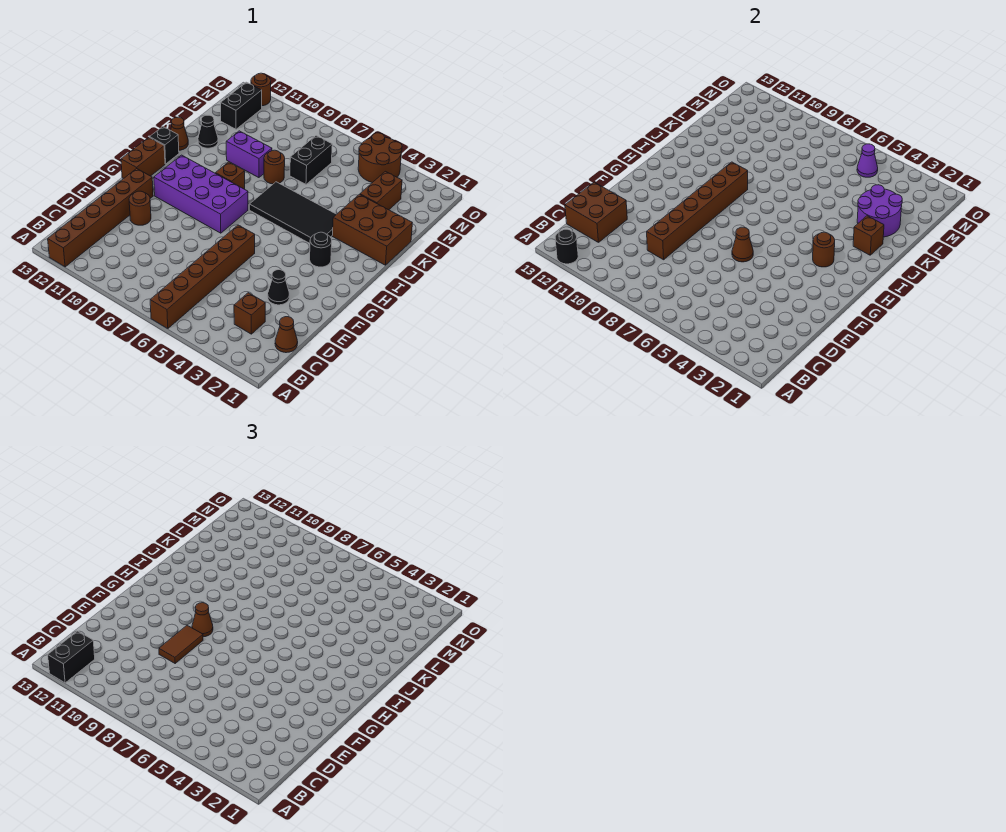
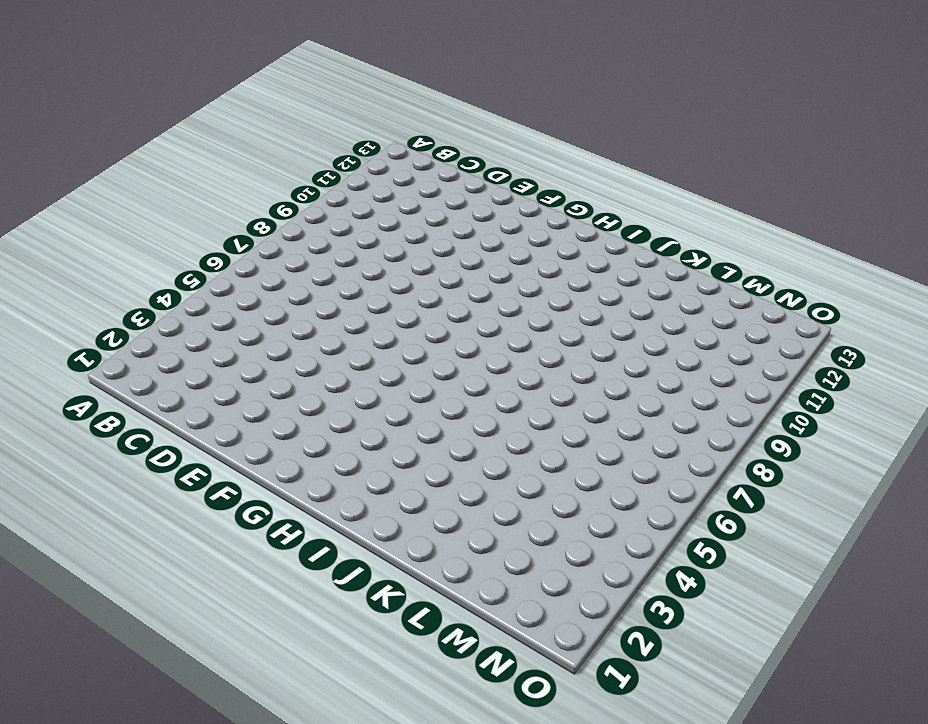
none -> brown brick A6:F6 level 1
none -> brown brick A12:F12 level 1
none -> brown cone C1 level 1
none -> brown brick C3 level 1

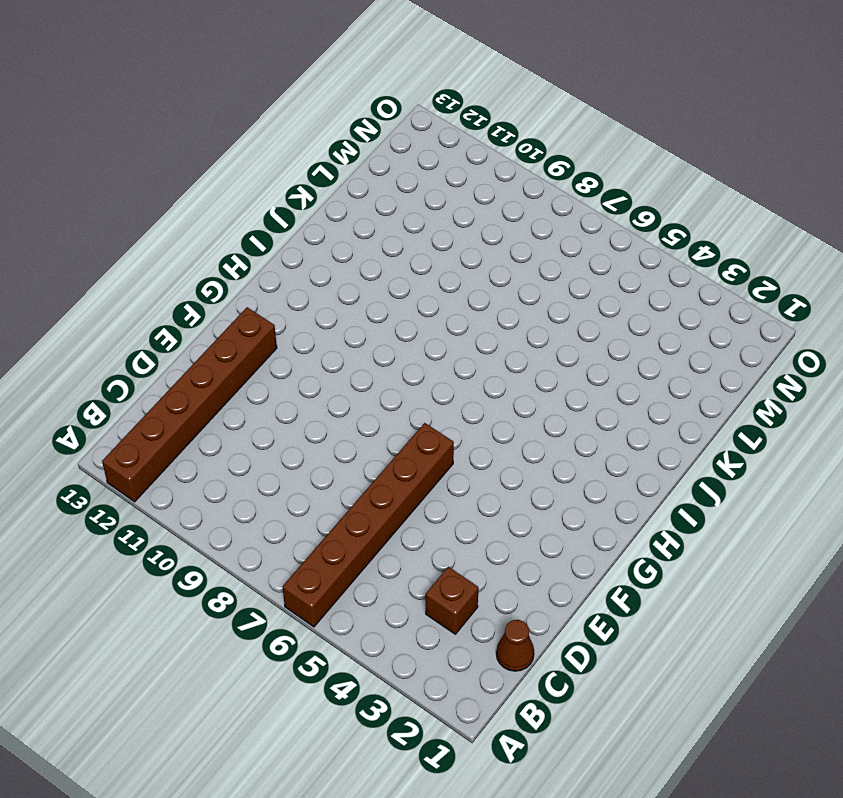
none -> black cone E3 level 1
none -> brown round brick E11 level 1
none -> purple brick G8:H11 level 1
none -> brown brick G13:H13 level 1

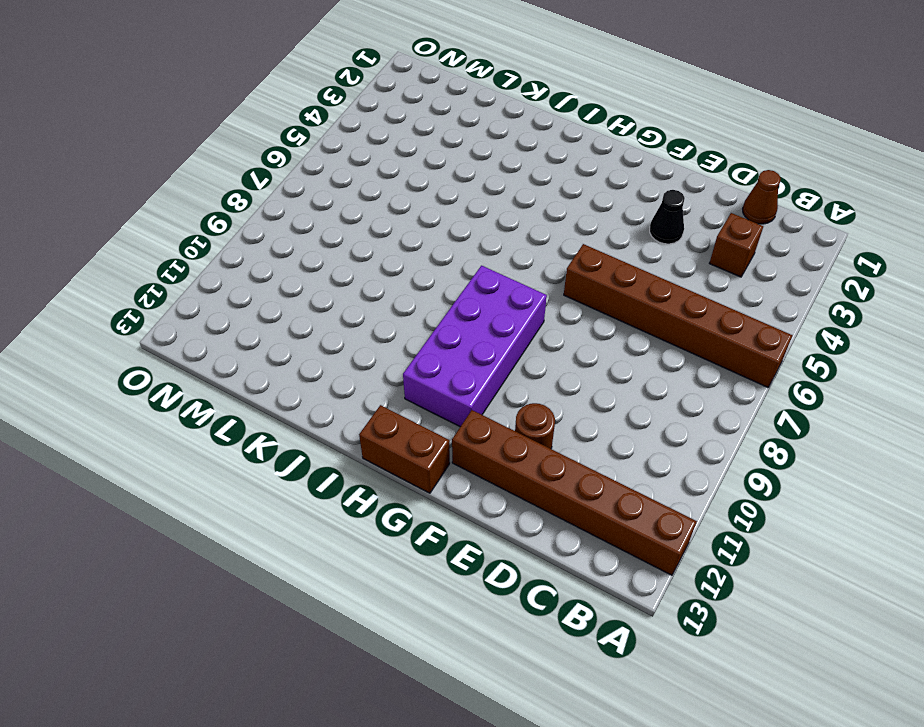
none -> black round brick H3 level 1
none -> black tile I4:J7 level 1
none -> brown brick I9 level 1
none -> black brick I13 level 1

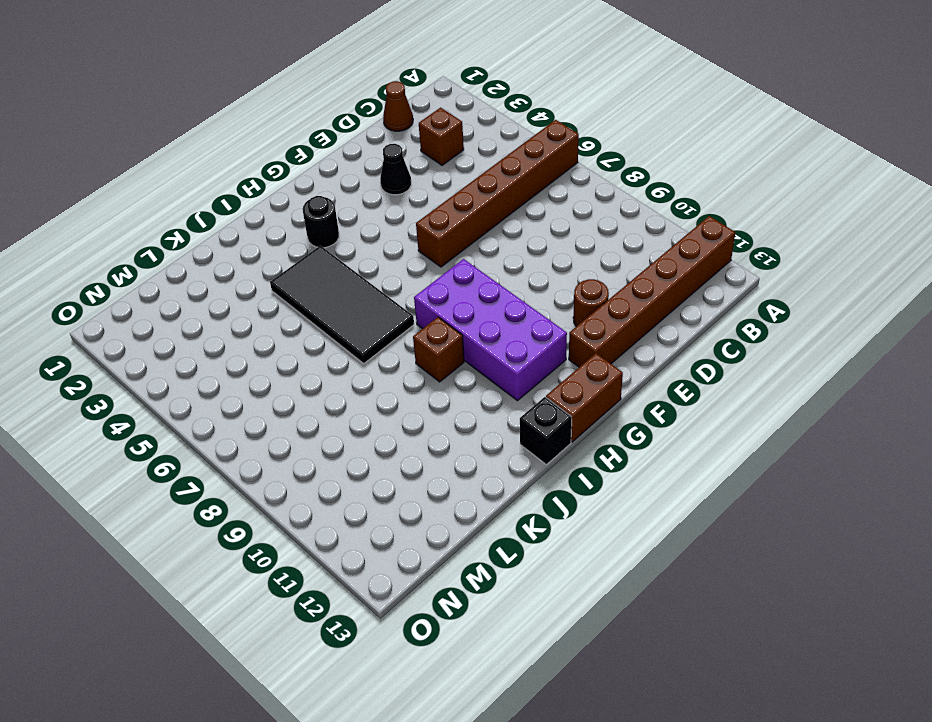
none -> brown brick J1:K3 level 1
none -> brown cone J13 level 1
none -> brown round brick K8 level 1
none -> purple brick K9:K10 level 1

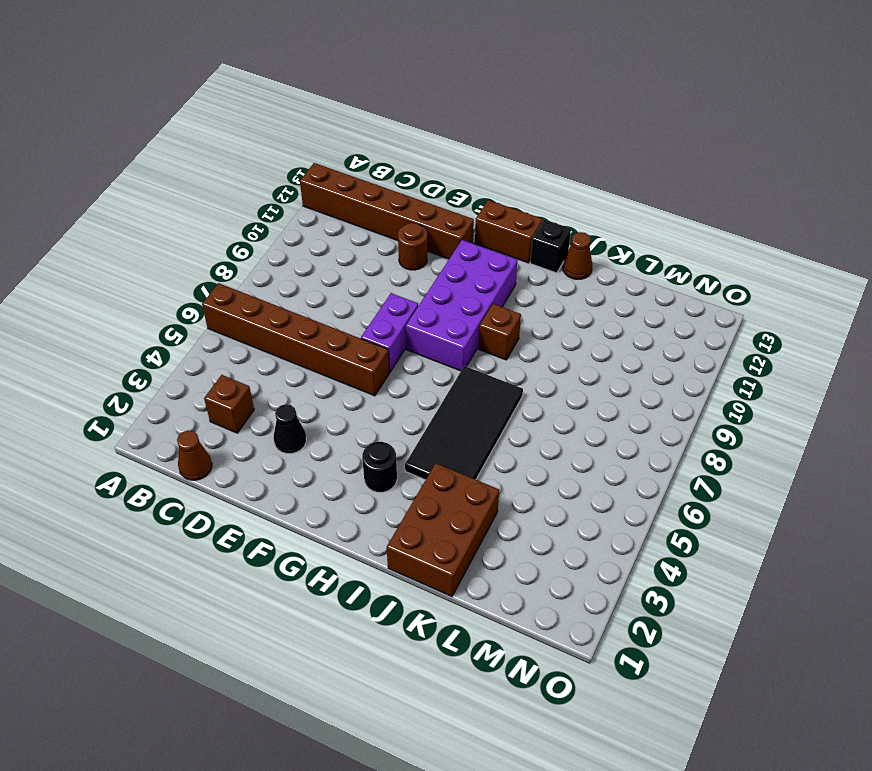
purple brick F7:F8 level 1 -> purple brick K9:K10 level 1
none -> brown round brick K8 level 1
none -> black cone K12 level 1
none -> brown brick L3:M3 level 1
none -> black brick L7:M7 level 1

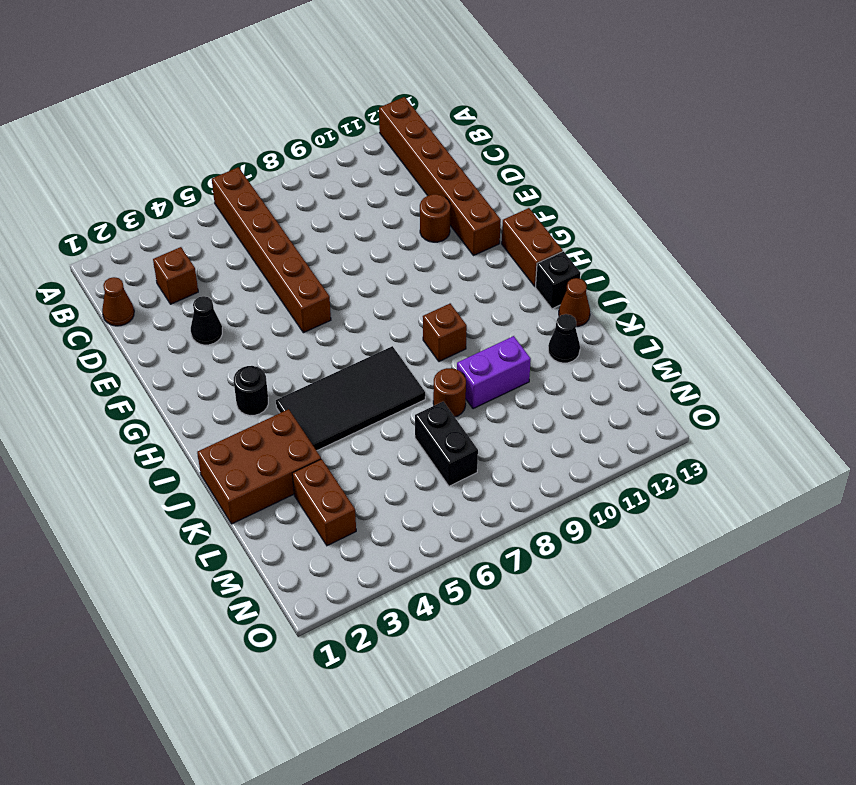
none -> purple brick G8:H11 level 1
none -> black brick M12:N12 level 1
none -> brown round brick N4:O5 level 1
none -> brown round brick O12 level 1

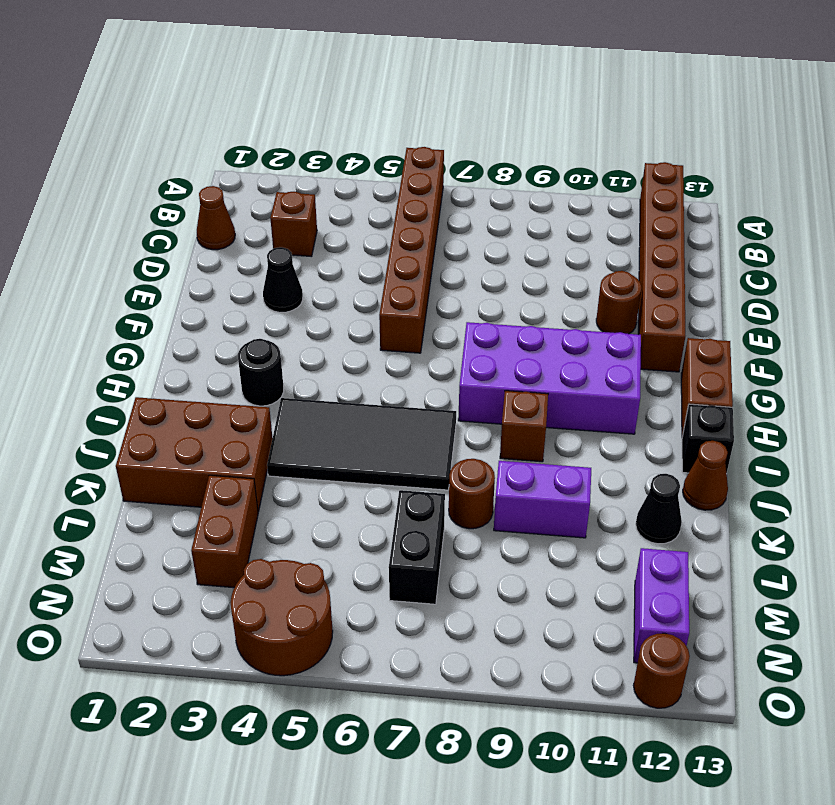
purple brick M12:N12 level 1 -> black brick M12:N12 level 1
none -> black round brick A12 level 2
none -> brown brick C12:D13 level 2
none -> brown brick D9:I9 level 2
none -> brown cone F6 level 2

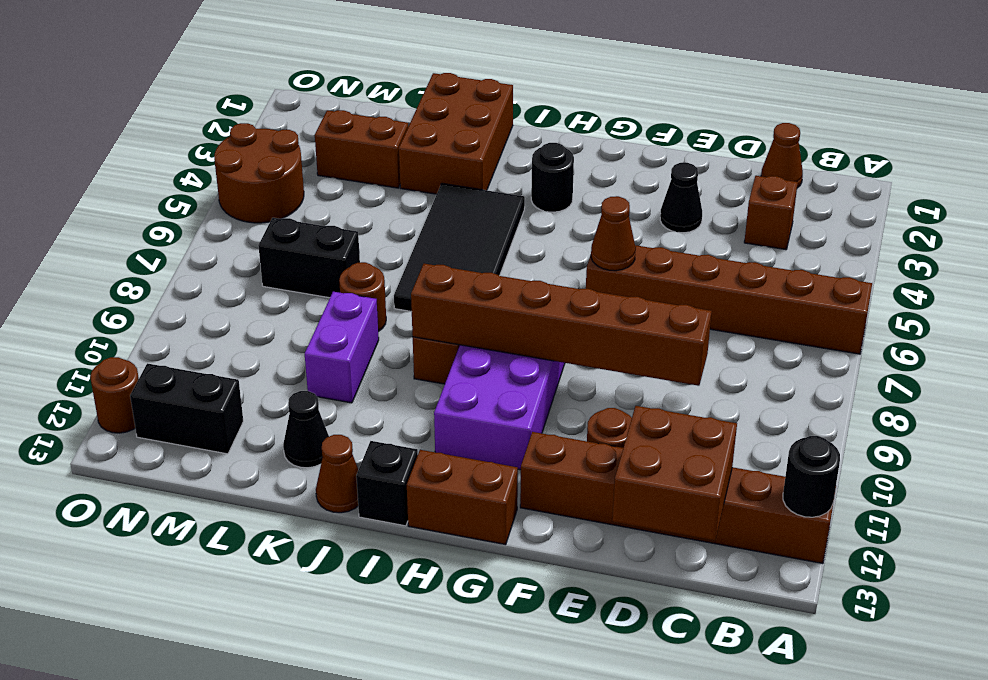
none -> brown round brick H3 level 2
none -> brown brick J2 level 2
none -> purple round brick K2:L3 level 2
none -> purple cone N5 level 2

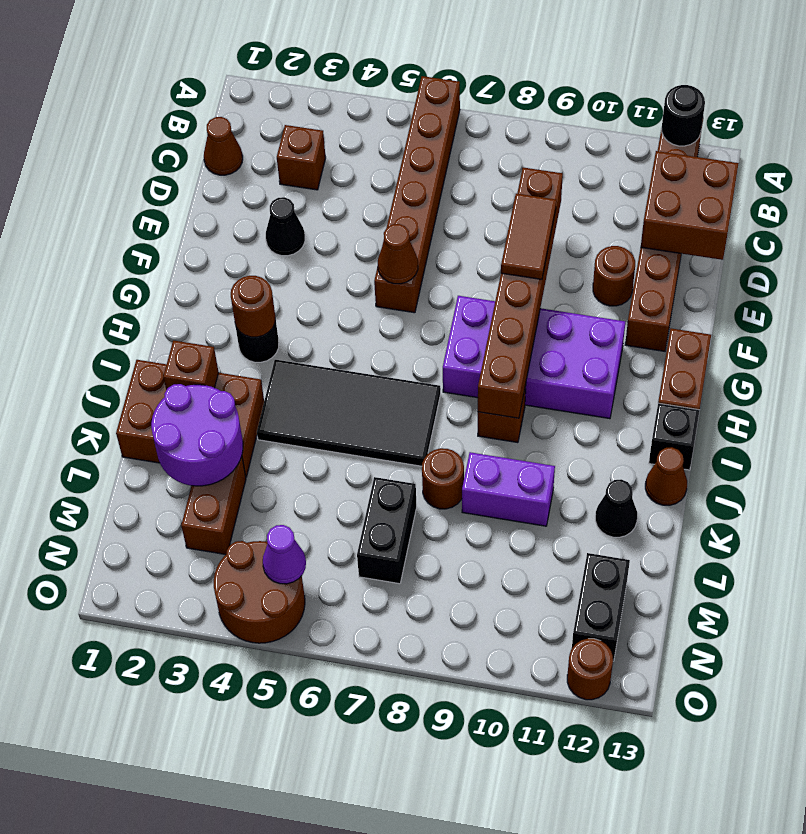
none -> black brick A12:B12 level 3
none -> brown cone G9 level 3

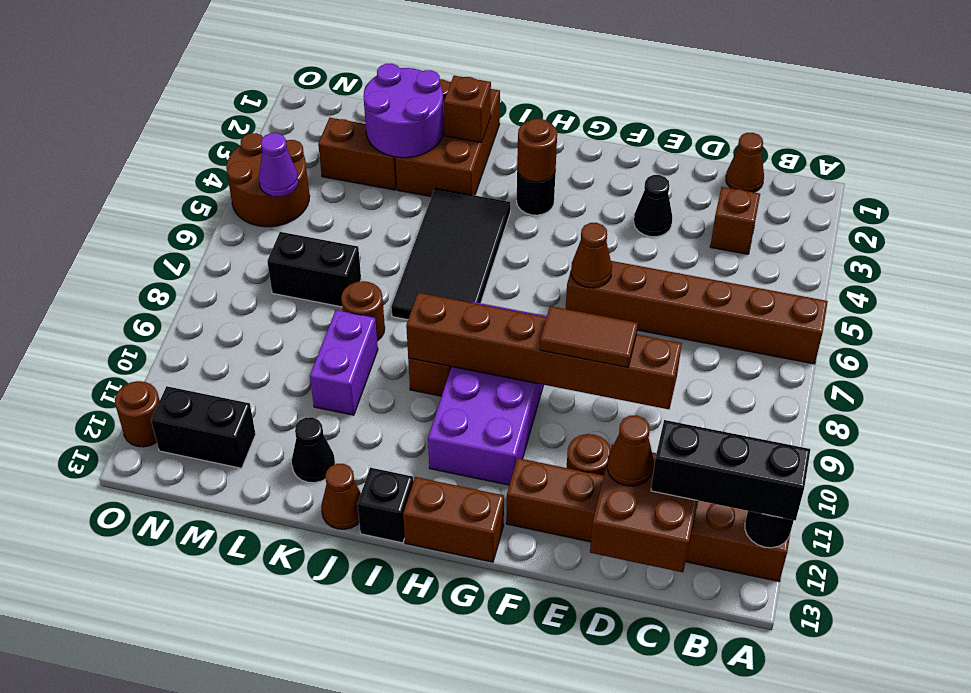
black brick A12:C12 level 3 -> black brick A12:B12 level 3
brown cone D12 level 3 -> brown cone G9 level 3

